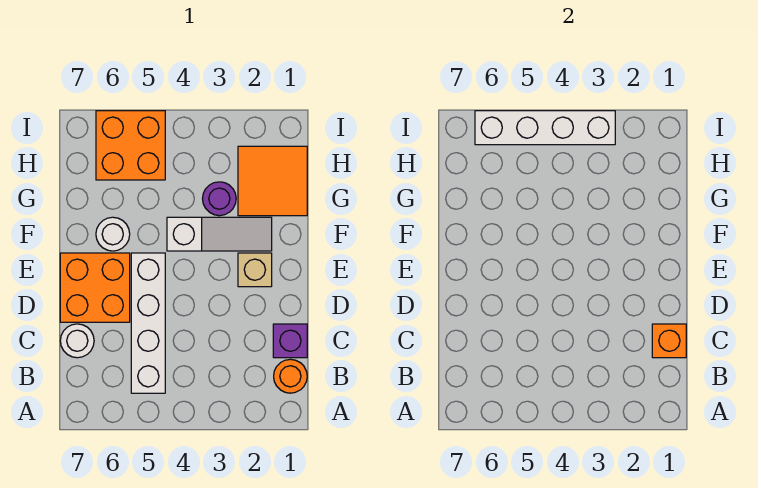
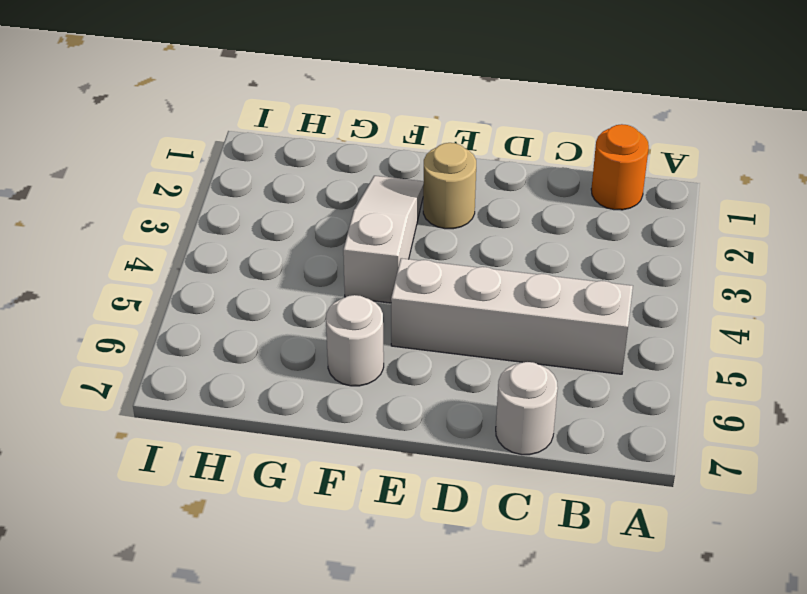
tan round brick E2 level 1 -> tan brick E2 level 1
none -> purple brick C1 level 1
none -> orange brick D6:E7 level 1
none -> orange tile G1:H2 level 1

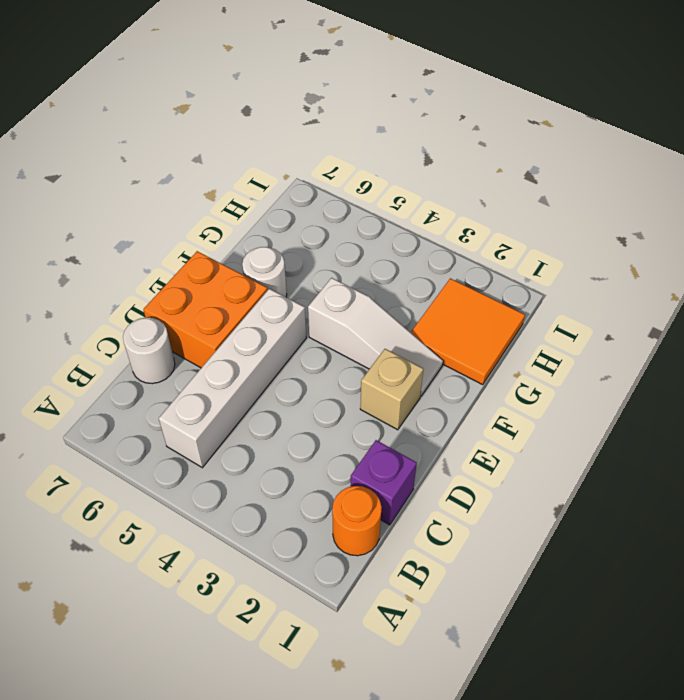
none -> purple round brick G3 level 1
none -> orange brick H5:I6 level 1
none -> orange brick C1 level 2

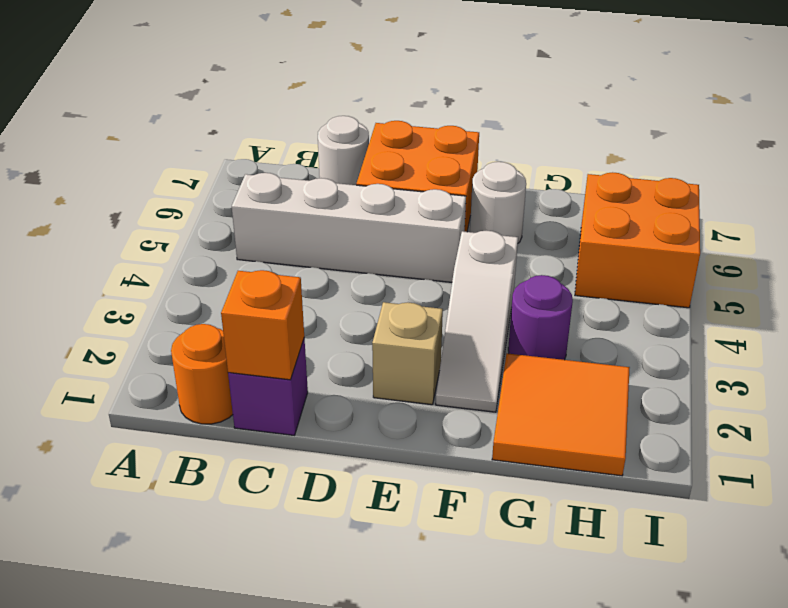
none -> white brick I3:I6 level 2

